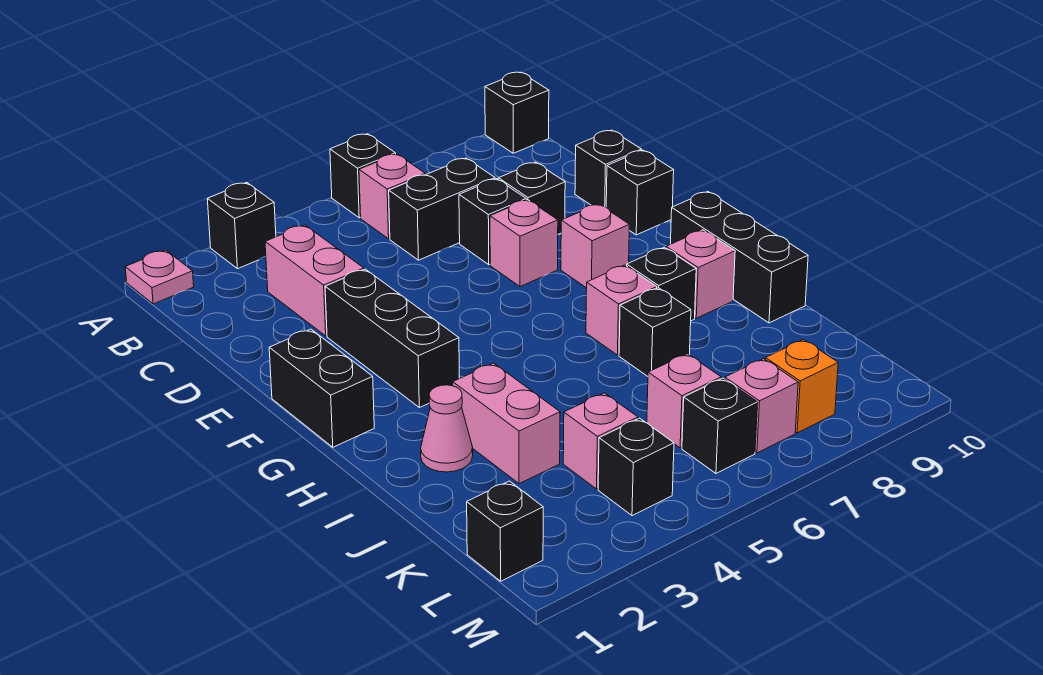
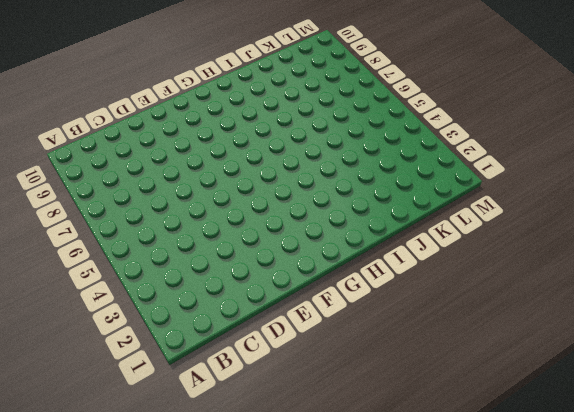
none -> pink plate A1 level 1
none -> black brick A3 level 1
none -> black brick A6 level 1

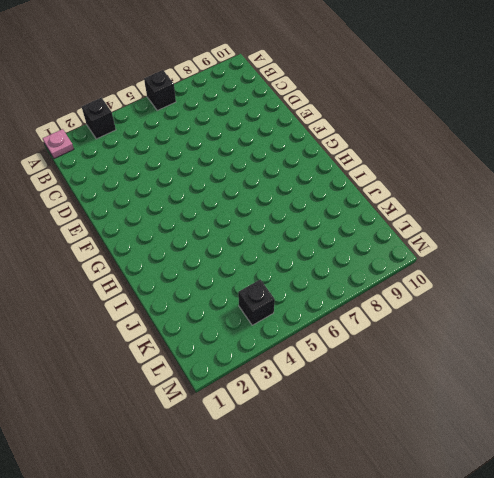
none -> black brick A10 level 1
none -> pink brick B6 level 1
none -> pink brick C3:D3 level 1

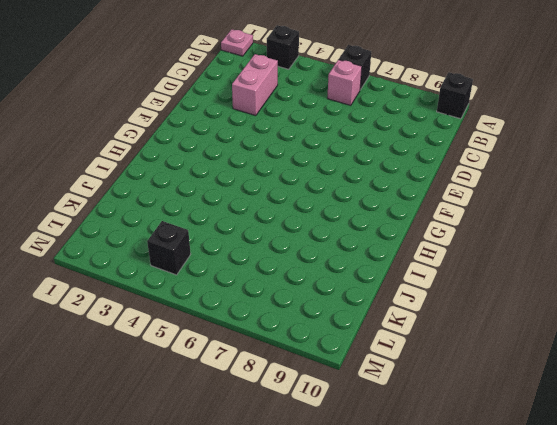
none -> black brick C6:C7 level 1
none -> black brick D7 level 1
none -> black brick D8 level 1

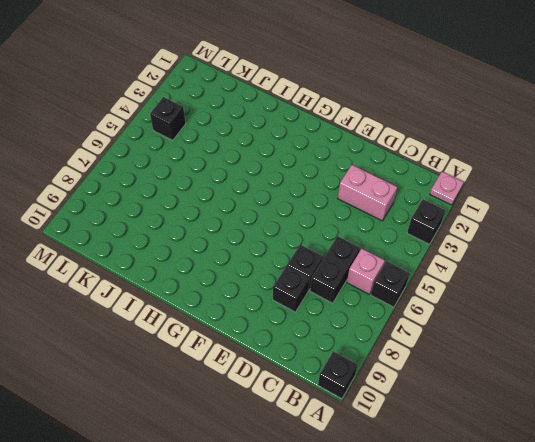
none -> black brick D10 level 1
none -> black brick E3:G3 level 1
none -> pink brick E7 level 1

